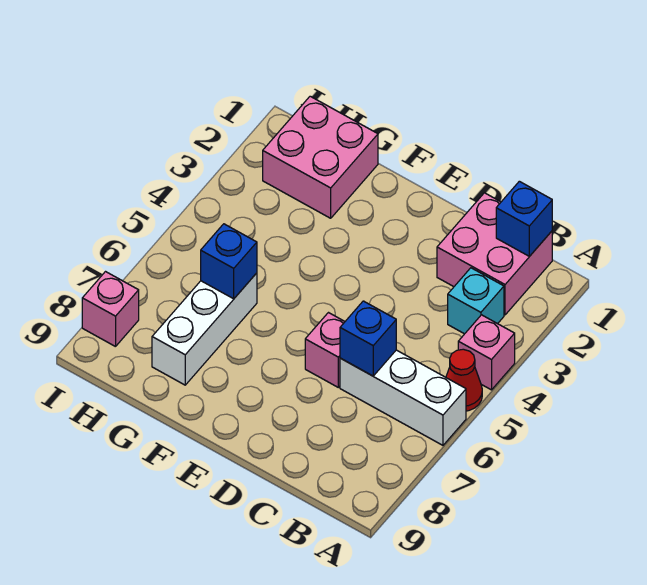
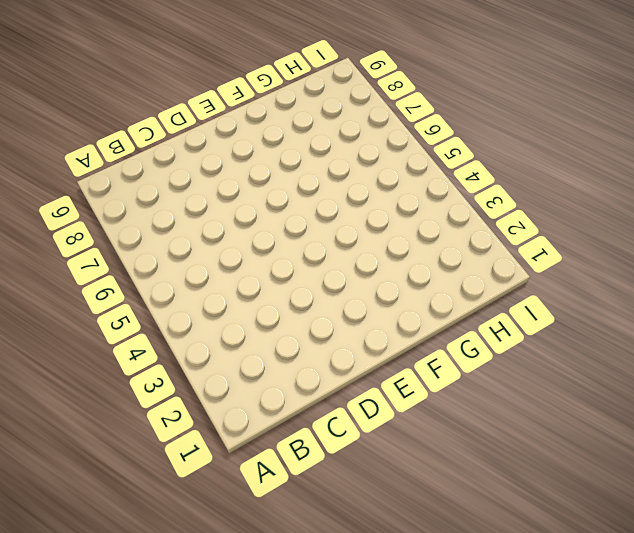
none -> pink brick A4 level 1
none -> red cone A5 level 1
none -> white brick A6:C6 level 1

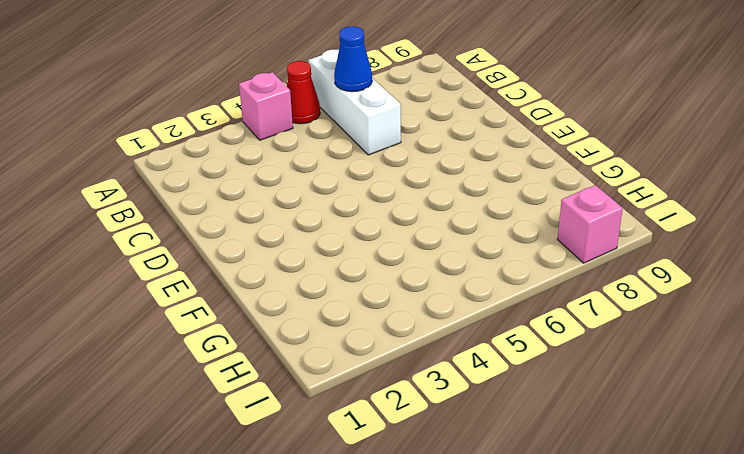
blue cone B6 level 2 -> none
none -> pink brick B1:C2 level 1
none -> cyan brick B3 level 1
none -> pink brick D6 level 1

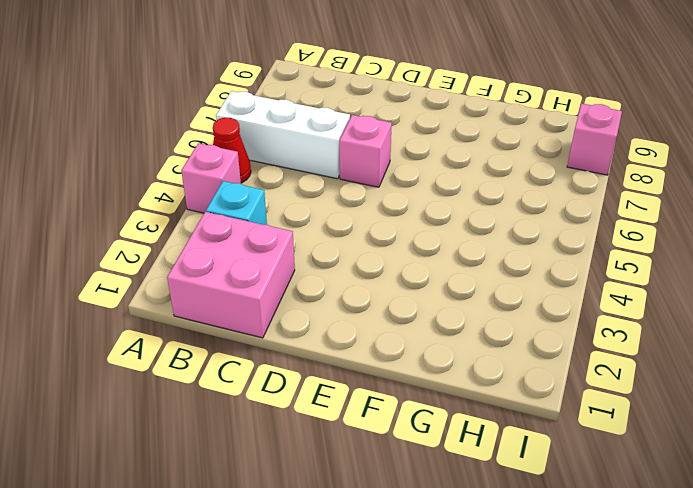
none -> pink brick G1:H2 level 1
none -> white brick G6:G8 level 1
none -> blue brick B1 level 2

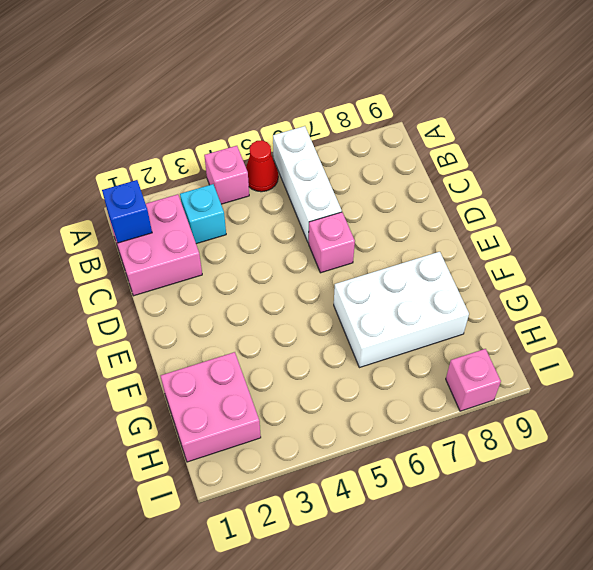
white brick F6:G8 level 1 -> white brick G6:G8 level 1
none -> blue brick C6 level 2
none -> blue brick G6 level 2

